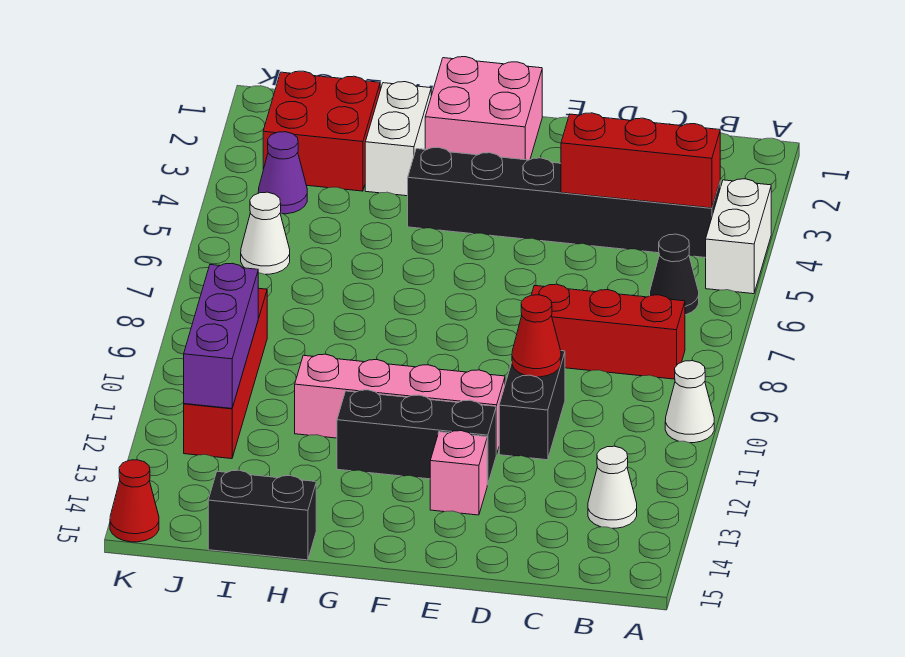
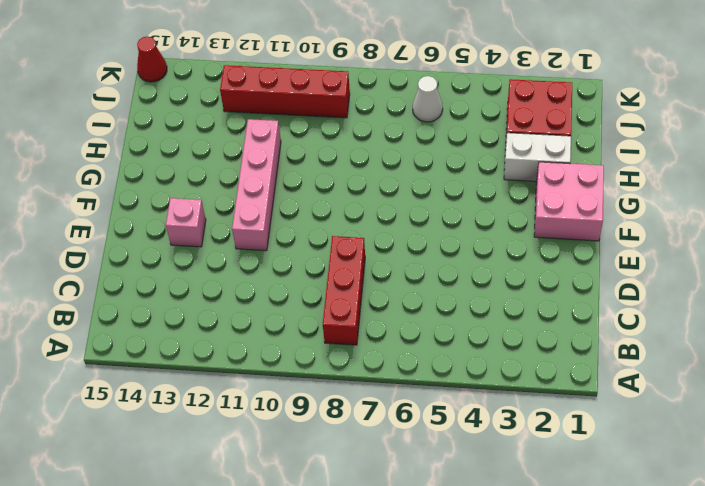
none -> white brick A4:A5 level 1
none -> white cone A10 level 1
none -> black brick B4:G4 level 1

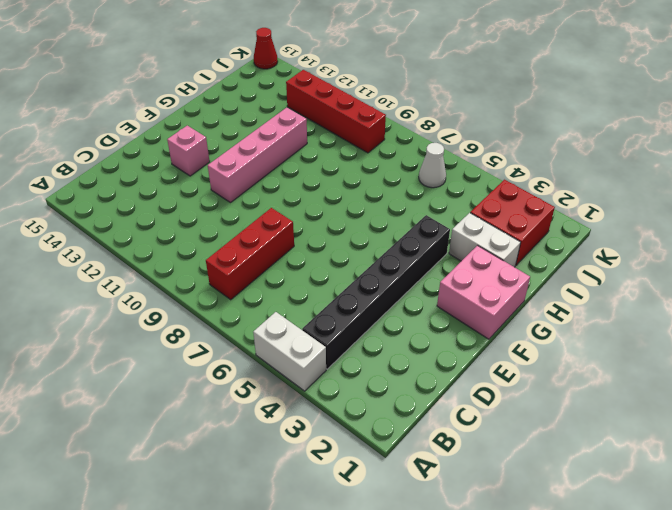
none -> white cone A10 level 1
none -> black cone B6 level 1
none -> white cone B13 level 1

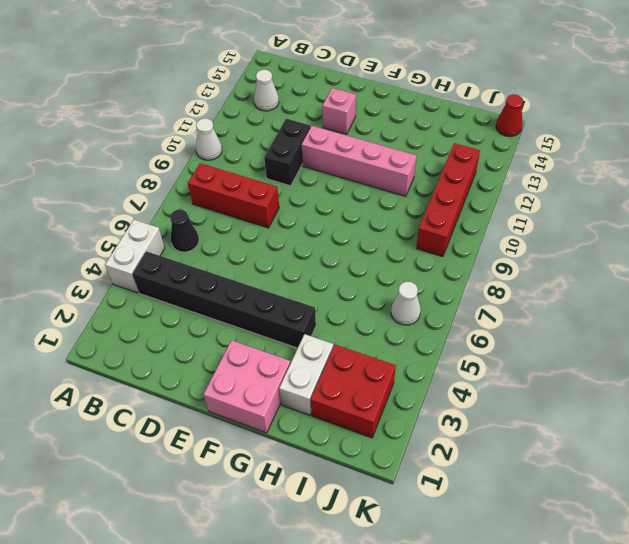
none -> black brick E12:G12 level 1
none -> black brick H15:I15 level 1
none -> purple cone J4 level 1

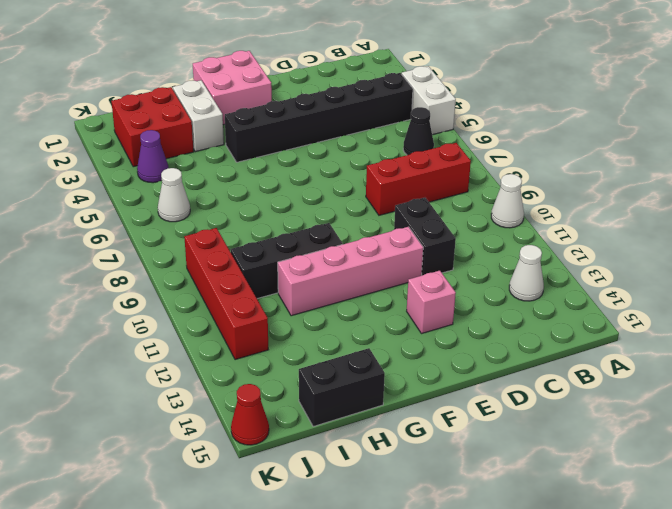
black brick G10:I10 level 1 -> black brick E12:G12 level 1
none -> red brick B4:D4 level 2
none -> red cone D10 level 2
none -> purple brick J10:J12 level 2

